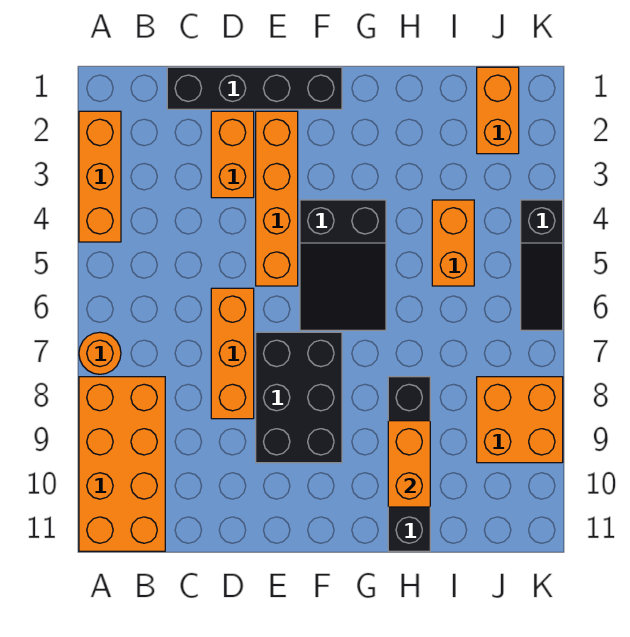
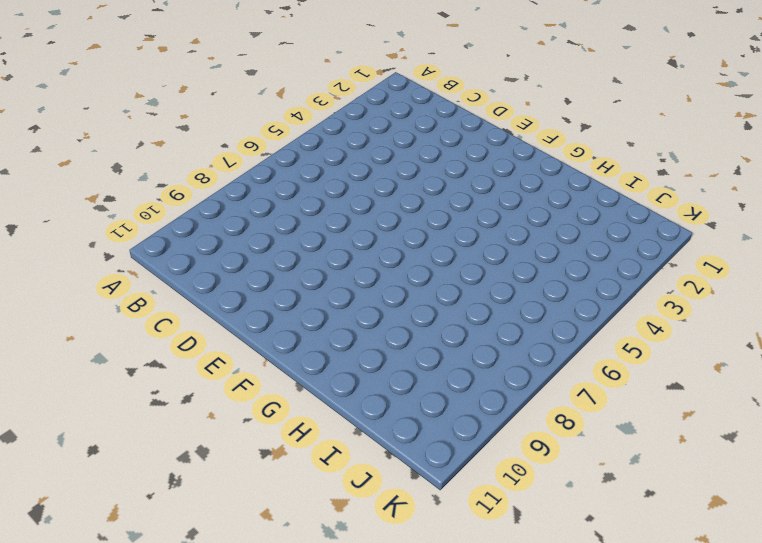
none -> orange brick A2:A4 level 1
none -> orange round brick A7 level 1
none -> orange brick A8:B11 level 1

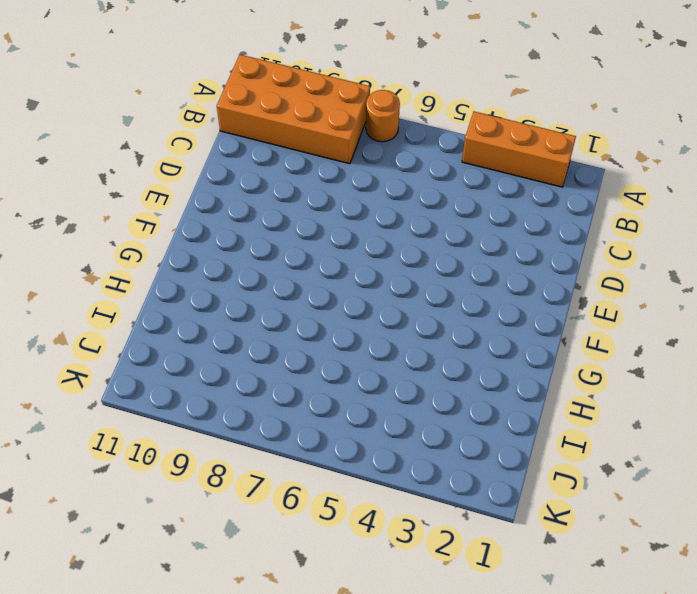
none -> black brick C1:F1 level 1
none -> orange brick D2:D3 level 1
none -> orange brick D6:D8 level 1

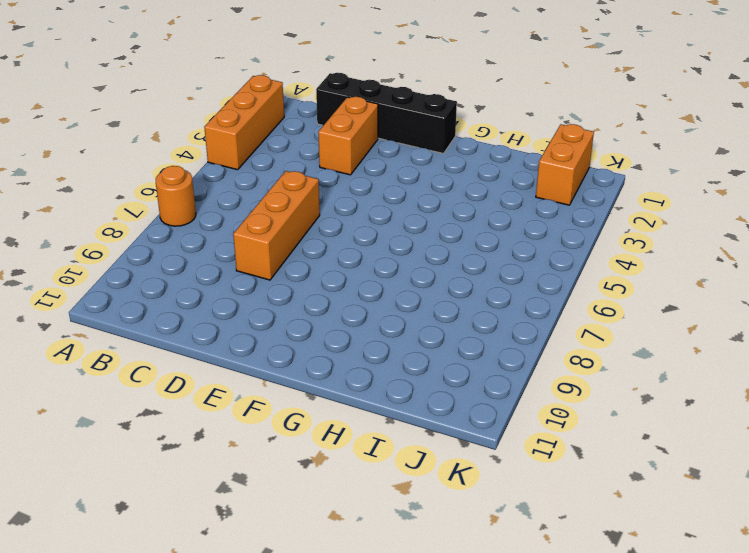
none -> orange brick A8:B11 level 1
none -> orange brick E2:E5 level 1
none -> black brick E7:F9 level 1

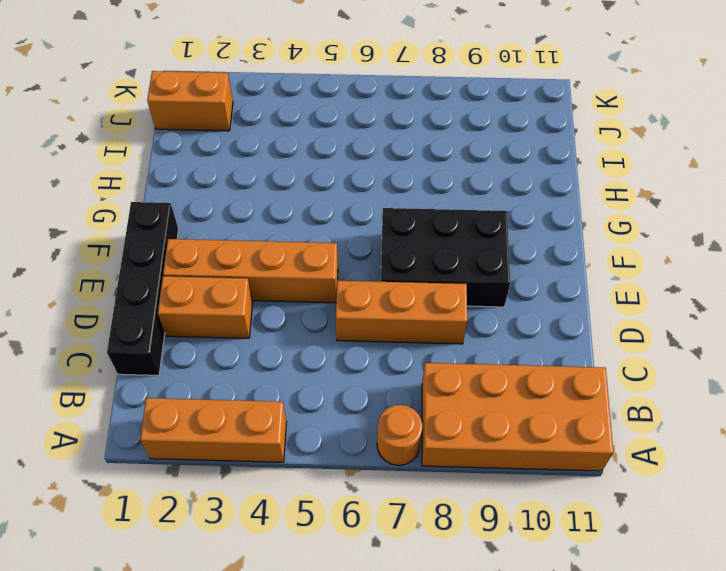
none -> black slope F4:G6 level 1 top 4
none -> black brick H8:H11 level 1
none -> orange brick I4:I5 level 1

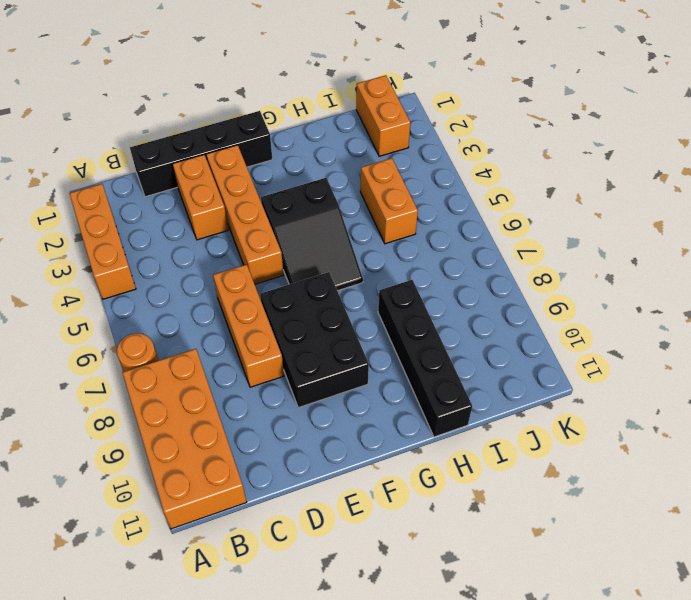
none -> orange brick J8:K9 level 1
none -> black slope K4:K6 level 1 top 4
none -> orange brick H9:H10 level 2

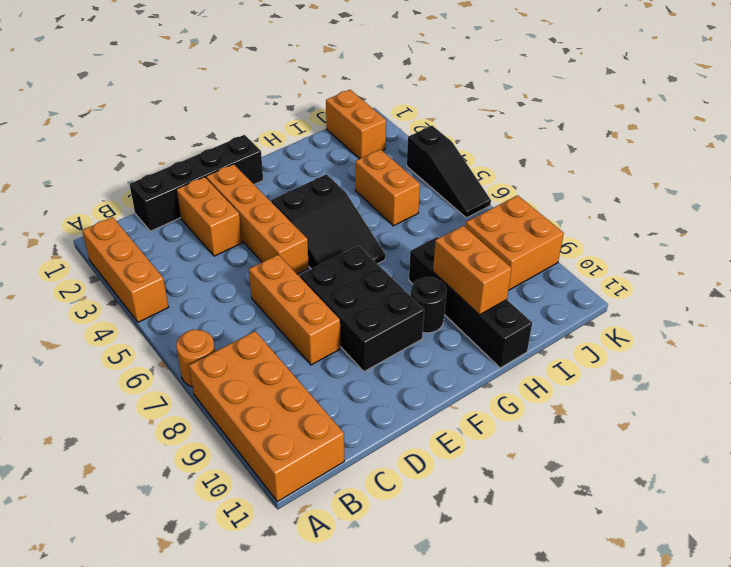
black round brick G9 level 1 -> none

